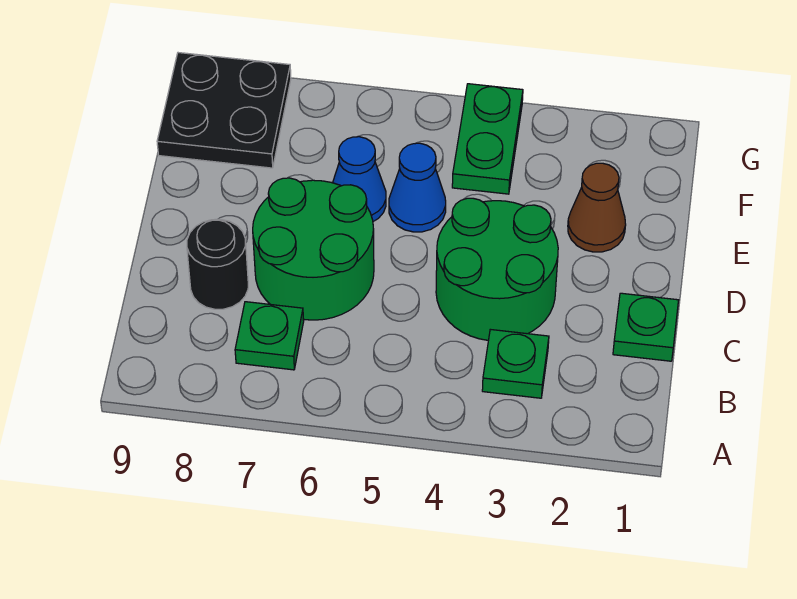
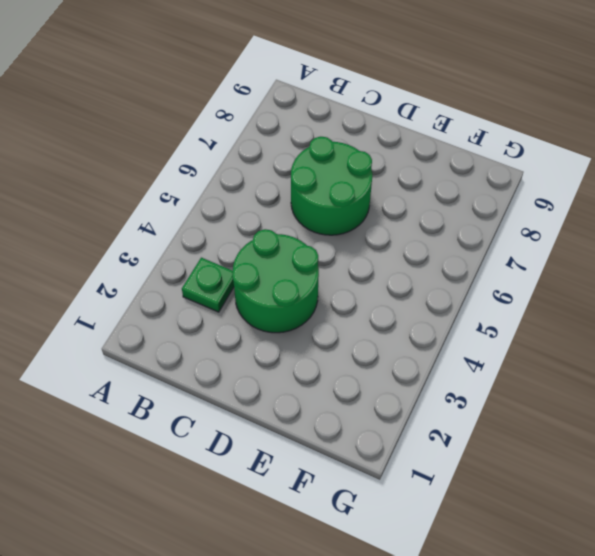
none -> green plate B7 level 1
none -> green plate C1 level 1

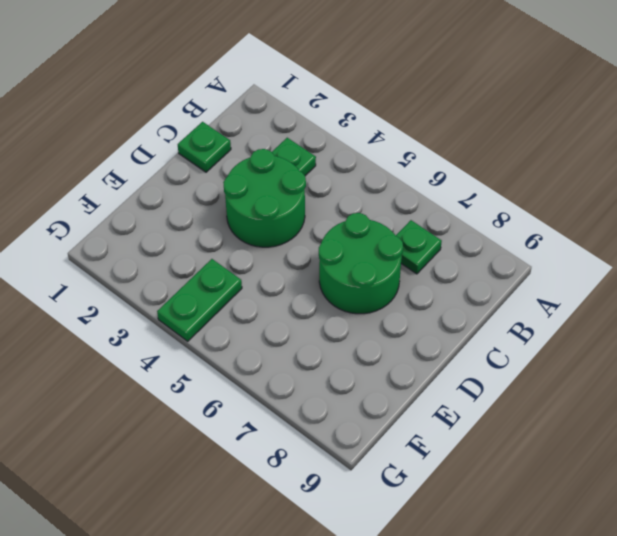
none -> black round brick C8 level 1
none -> brown cone E2 level 1

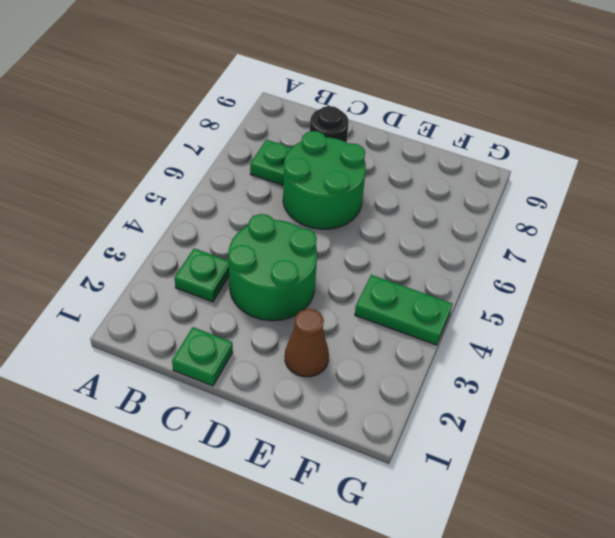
none -> blue cone E5 level 1
none -> blue cone E6 level 1

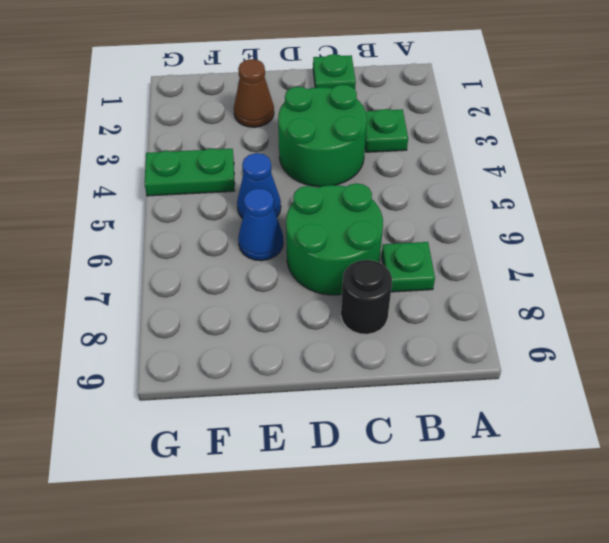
none -> black plate F8:G9 level 1

